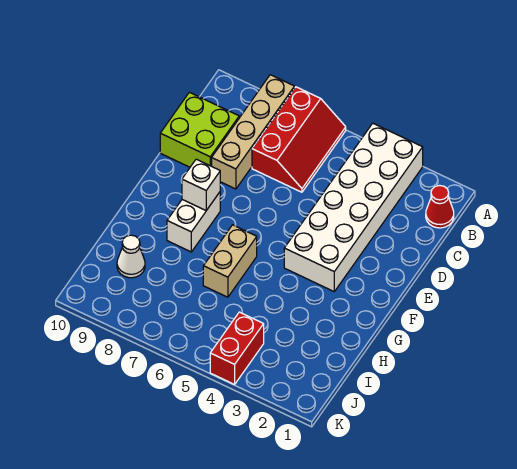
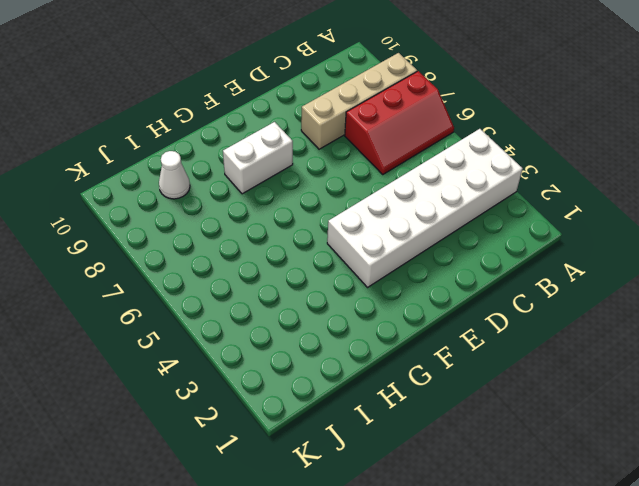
none -> red cone B1 level 1
none -> lime brick C9:D10 level 1

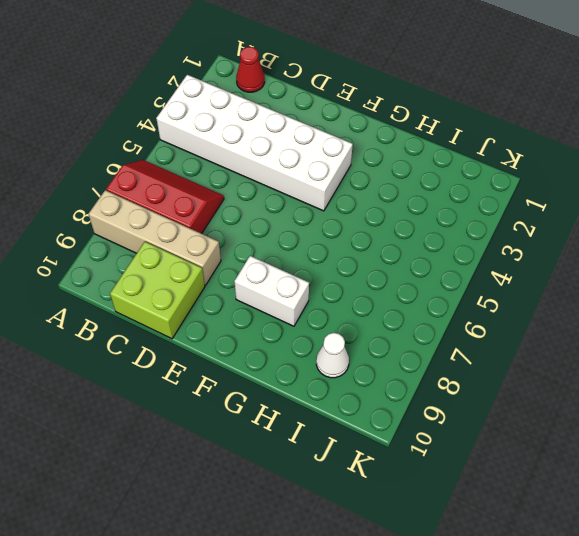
none -> tan brick G6:H6 level 1
none -> red brick J4:K4 level 1

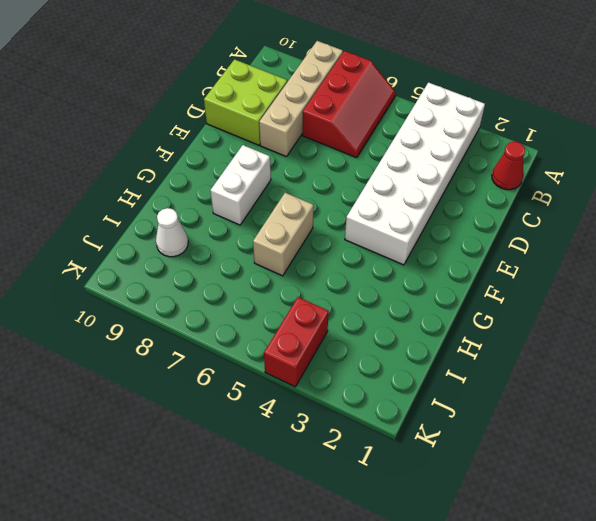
none -> white brick F8 level 2

